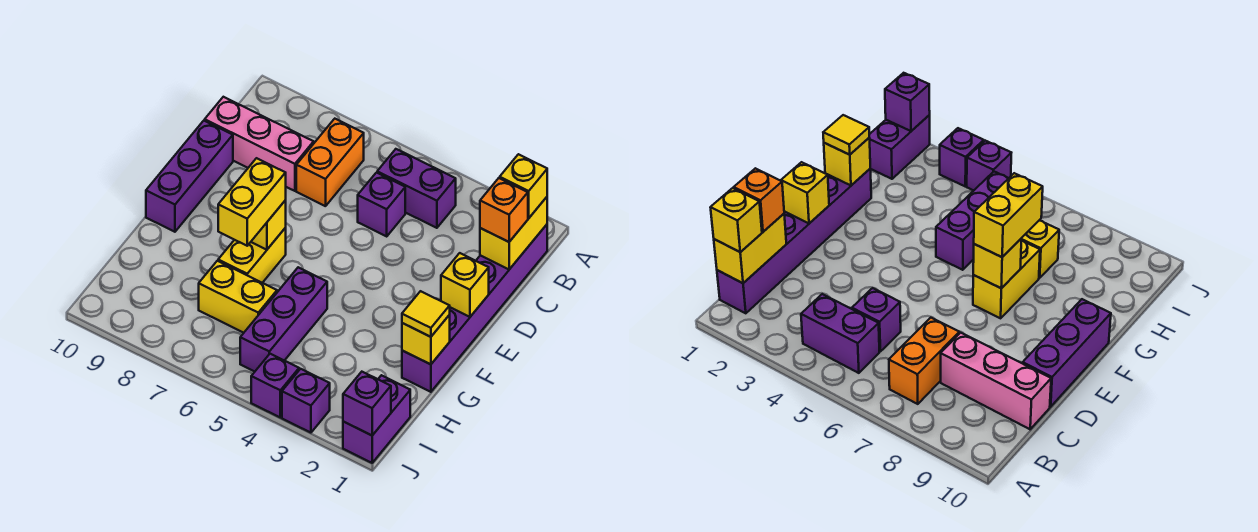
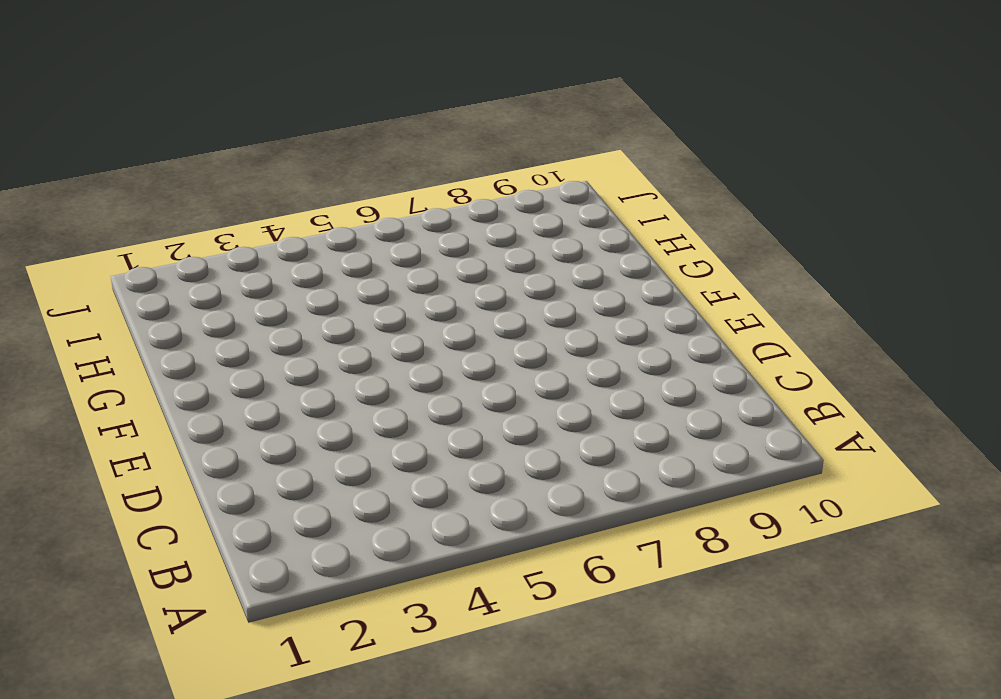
none -> purple brick B1:G1 level 1
none -> purple brick B4:B5 level 1
none -> orange brick B7:C7 level 1

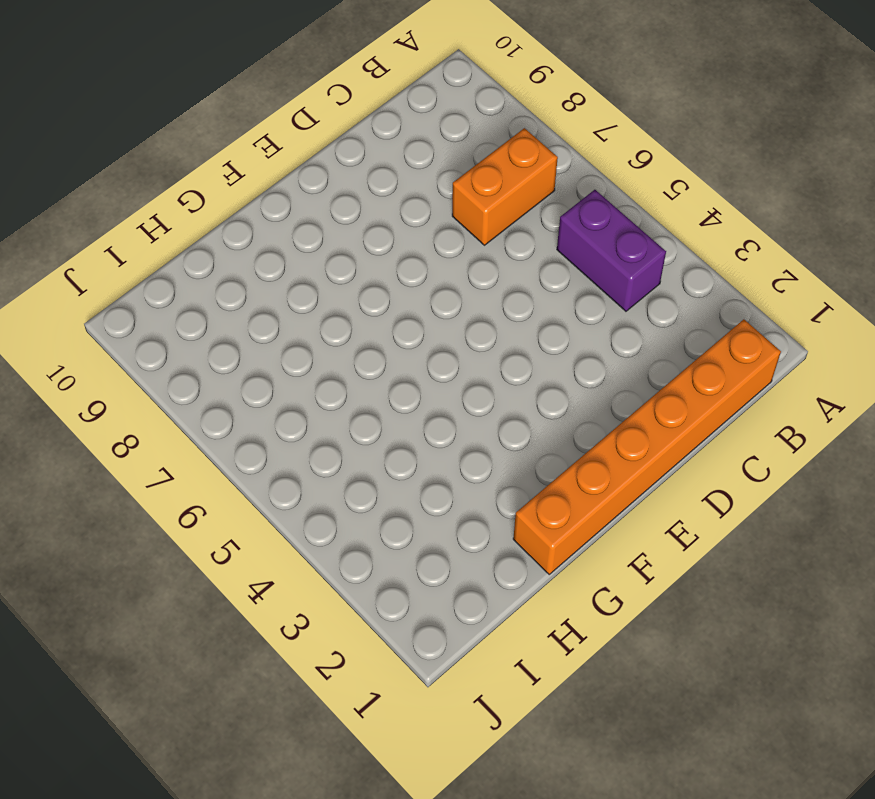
orange brick B1:G1 level 1 -> purple brick B1:G1 level 1
none -> purple brick C5 level 1
none -> pink brick C8:C10 level 1
none -> purple brick D10:F10 level 1

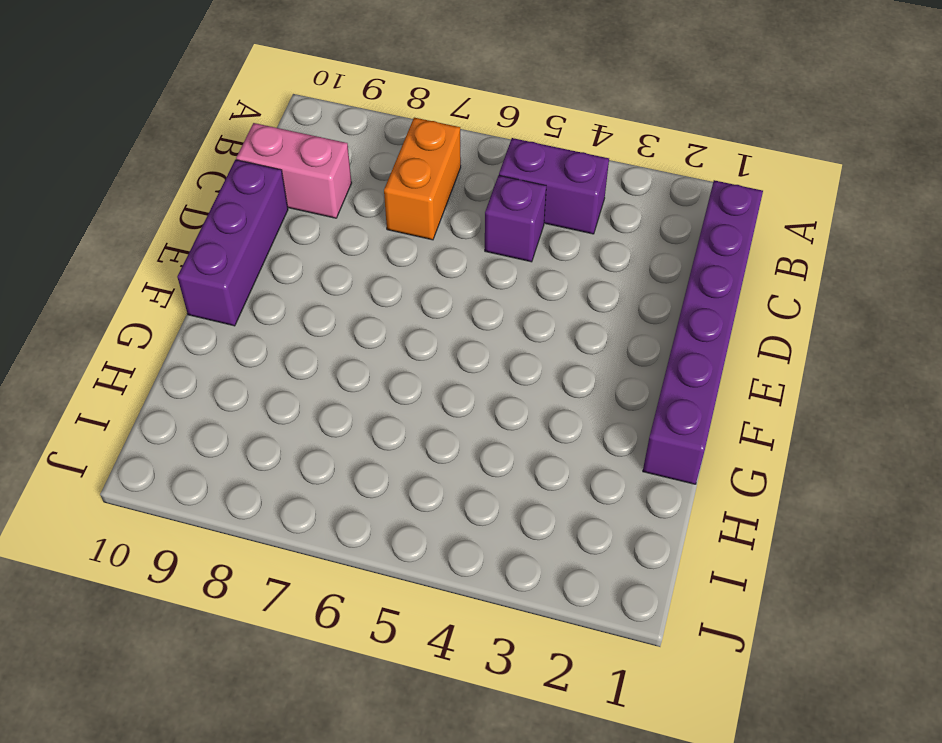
pink brick C9:C10 level 1 -> pink brick C8:C10 level 1
none -> yellow brick F7:G7 level 1
none -> purple brick G5:I5 level 1
none -> yellow brick H6:H7 level 1

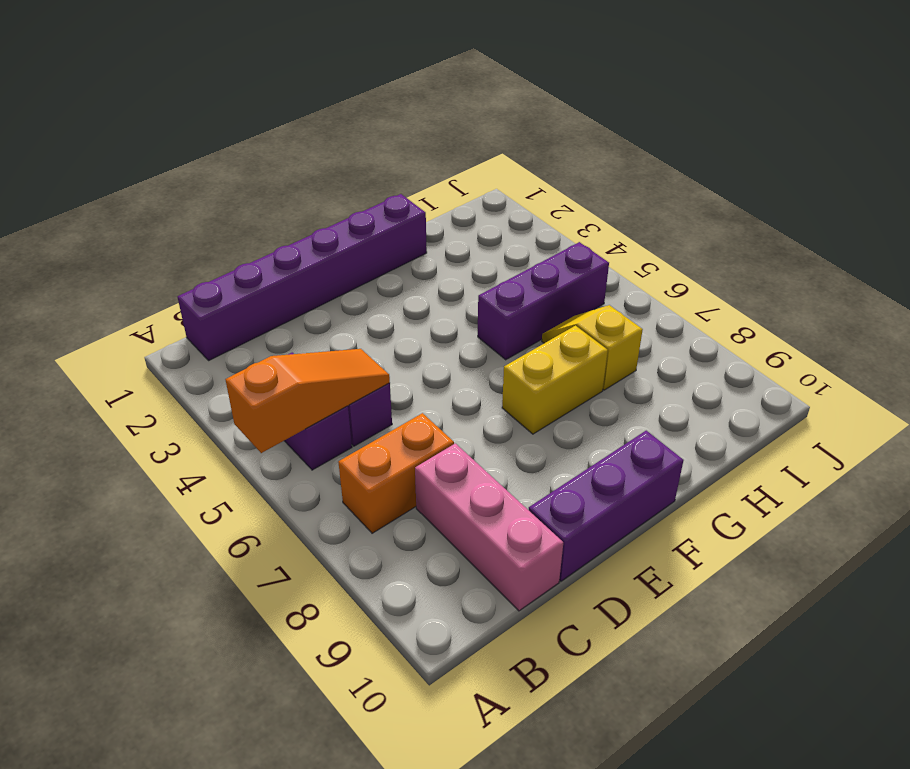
orange slope A5:C5 level 2 top A -> none
yellow slope H6:H7 level 1 top 7 -> yellow brick H6:H7 level 1
none -> purple brick I1:J1 level 1
none -> purple brick J3 level 1
none -> purple brick J4 level 1

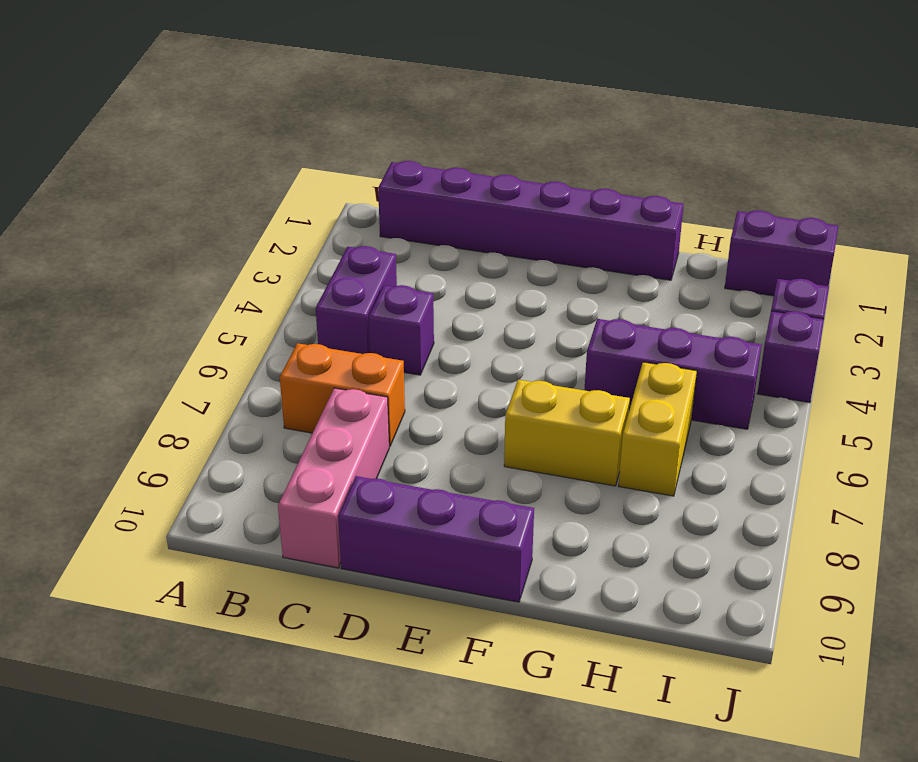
none -> yellow brick B1:C1 level 2
none -> yellow brick E1 level 2
none -> yellow brick F7 level 2

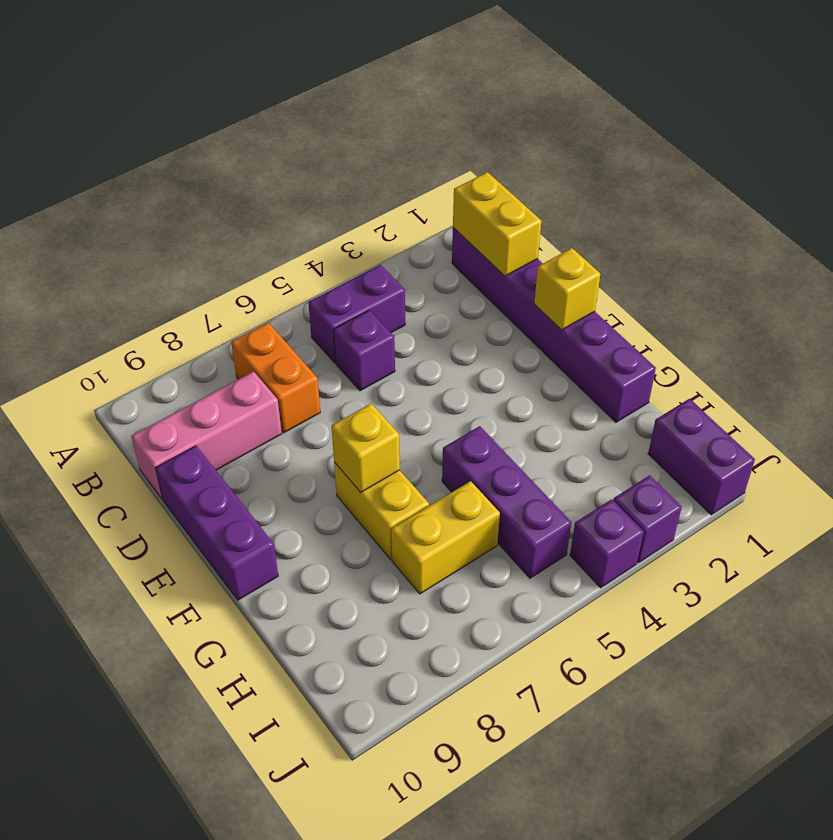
none -> yellow brick G1 level 2
none -> purple brick J1 level 2
none -> yellow brick B1 level 3

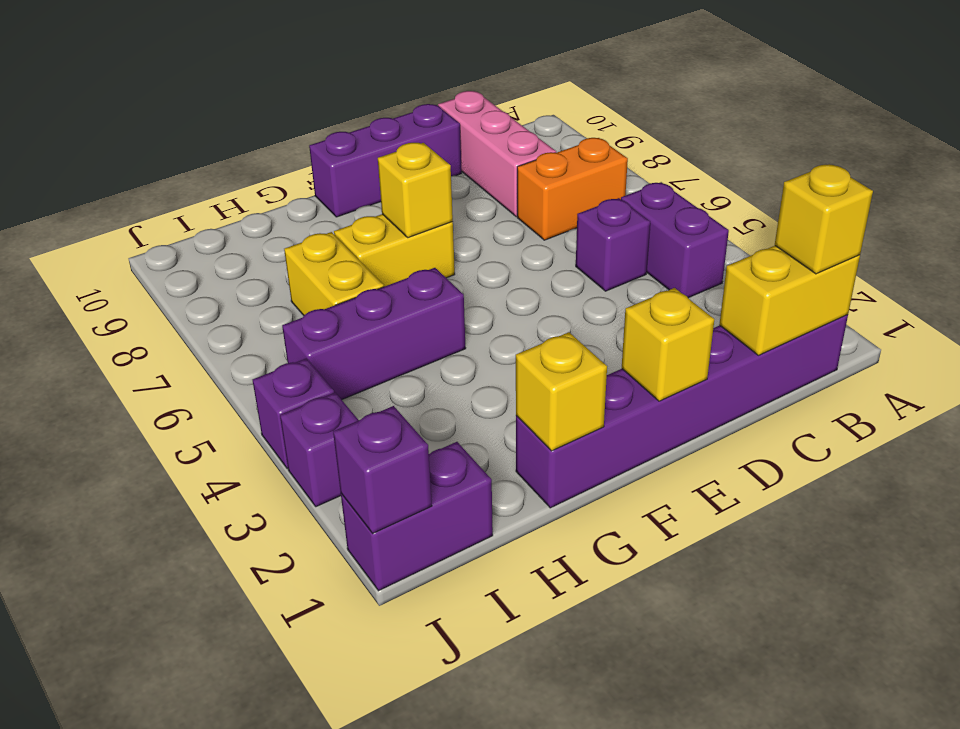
none -> orange brick C1 level 3
none -> yellow brick F7:G7 level 3
none -> yellow tile G1 level 3

